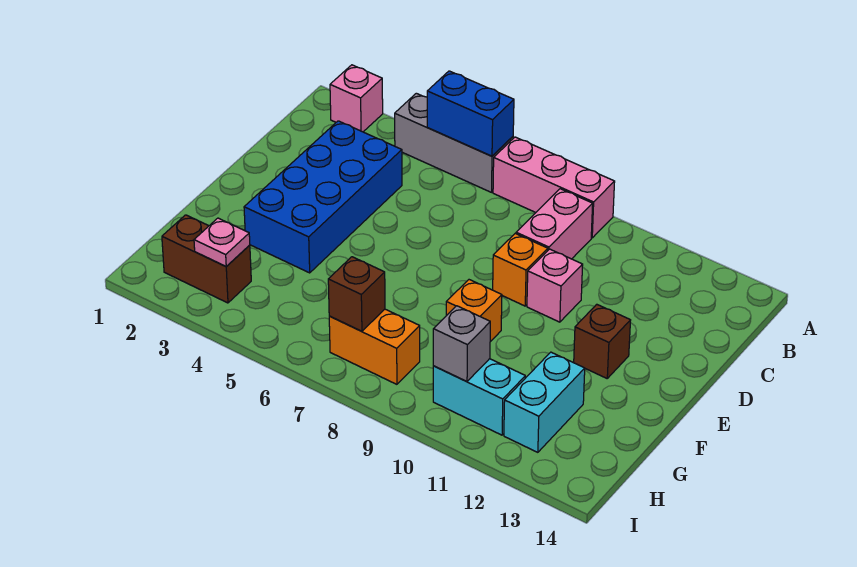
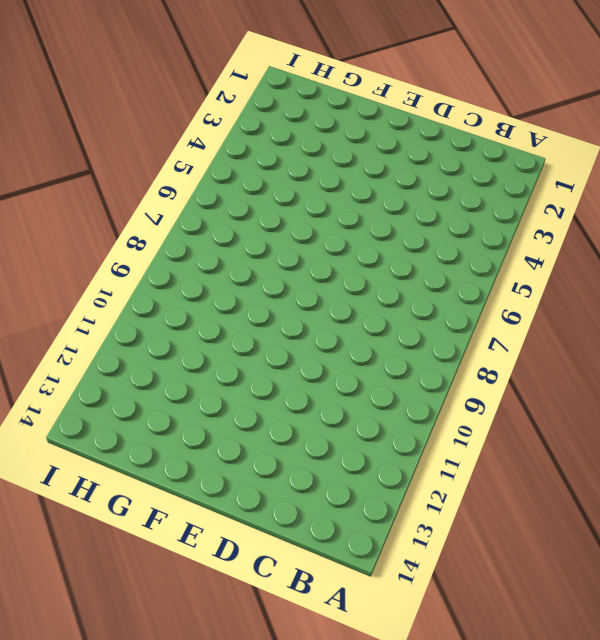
none -> pink brick A2 level 1
none -> grey brick A4:A6 level 1
none -> pink brick A7:A9 level 1

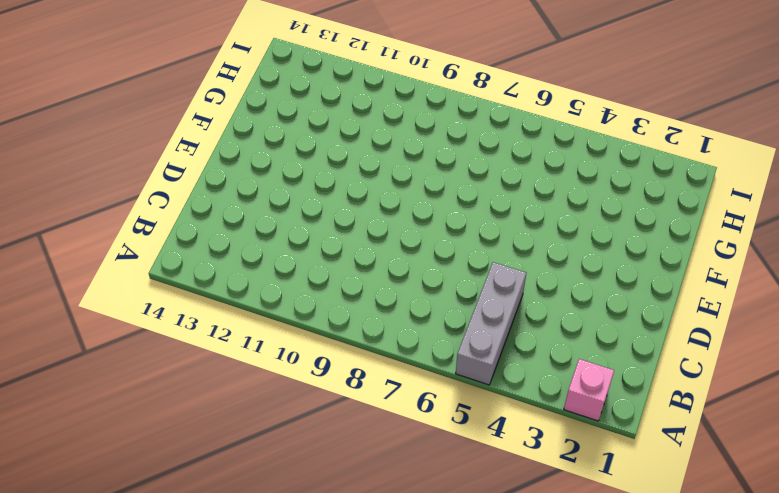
grey brick A5:C5 level 1 -> grey brick A4:A6 level 1
none -> pink brick A7:A9 level 1
none -> pink brick B9:C9 level 1
none -> blue brick C3:F4 level 1

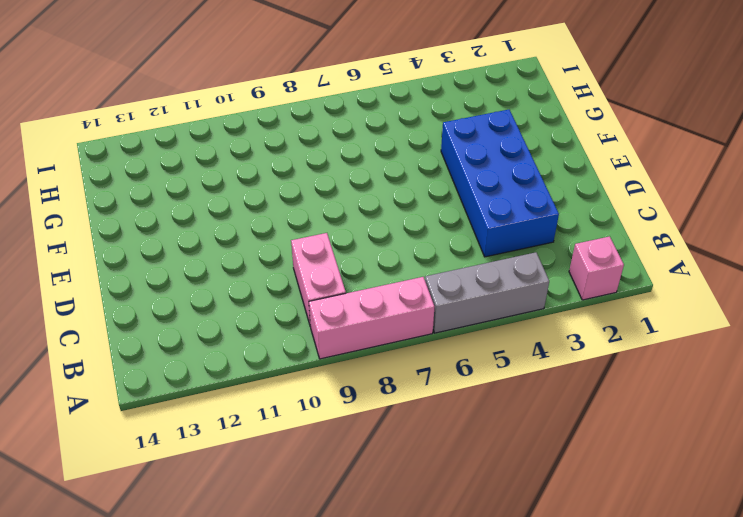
none -> orange brick D9 level 1
none -> pink brick D10 level 1
none -> brown brick E12 level 1

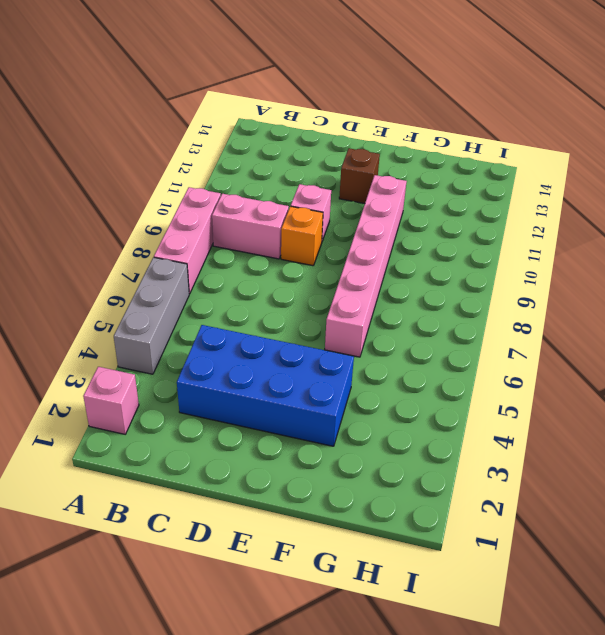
pink brick F6:F11 level 1 -> orange brick F9 level 1
none -> cyan brick G12:H12 level 1
none -> brown brick H2:H3 level 1
none -> orange brick H7:H8 level 1

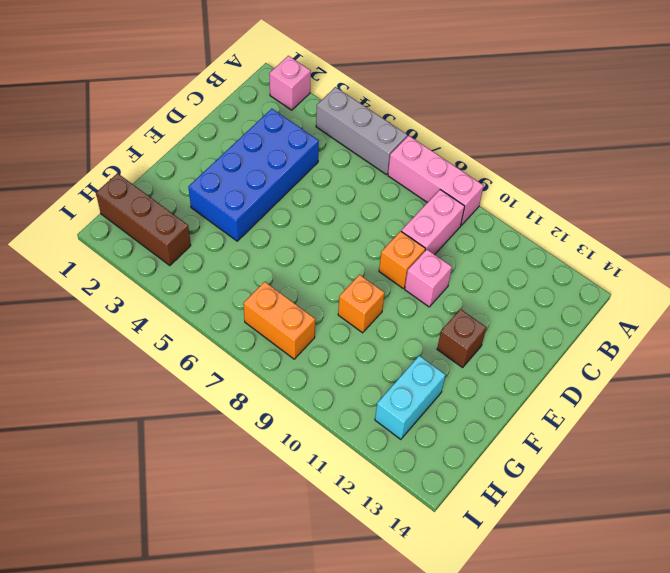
brown brick H1:H3 level 1 -> brown brick H2:H3 level 1
none -> cyan brick H10:H11 level 1
none -> blue brick A5:A6 level 2
none -> pink plate H3 level 2

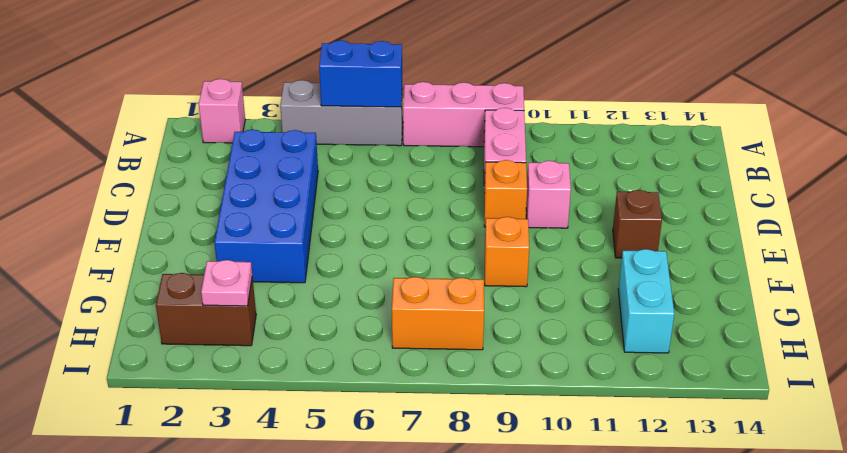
none -> cyan brick H10:H11 level 1
none -> brown brick H7 level 2
none -> grey brick H10 level 2

